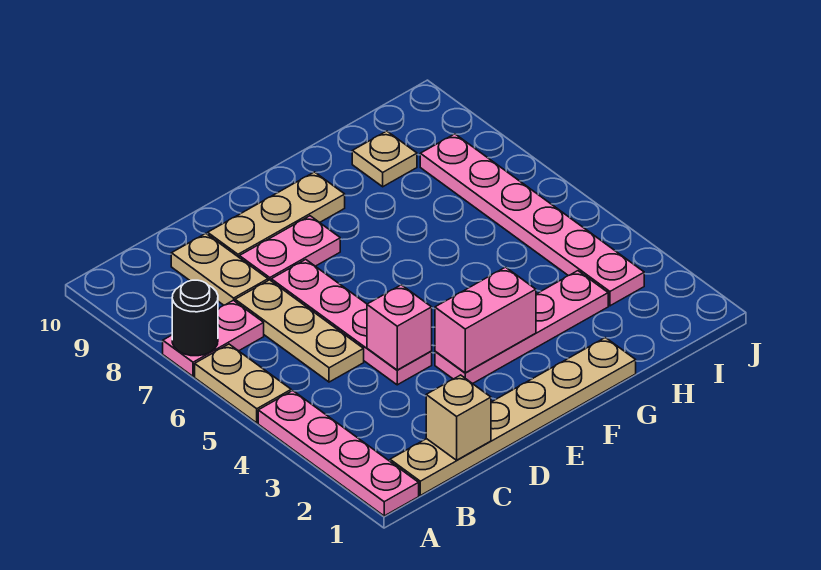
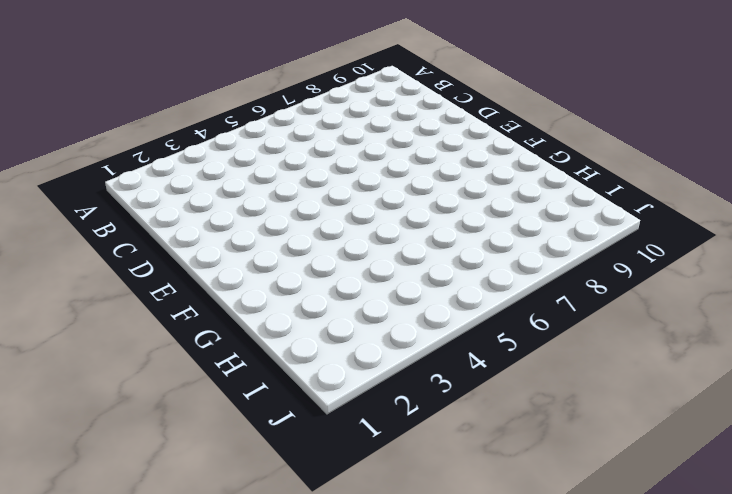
none -> pink plate A1:A4 level 1
none -> tan plate A5:A6 level 1
none -> pink plate A7:B7 level 1

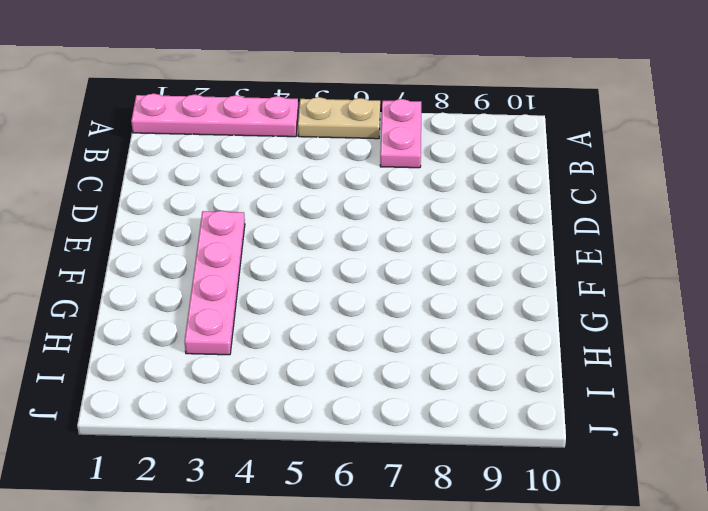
none -> tan plate B1:G1 level 1
none -> tan plate C5:C7 level 1
none -> tan plate C8:C9 level 1

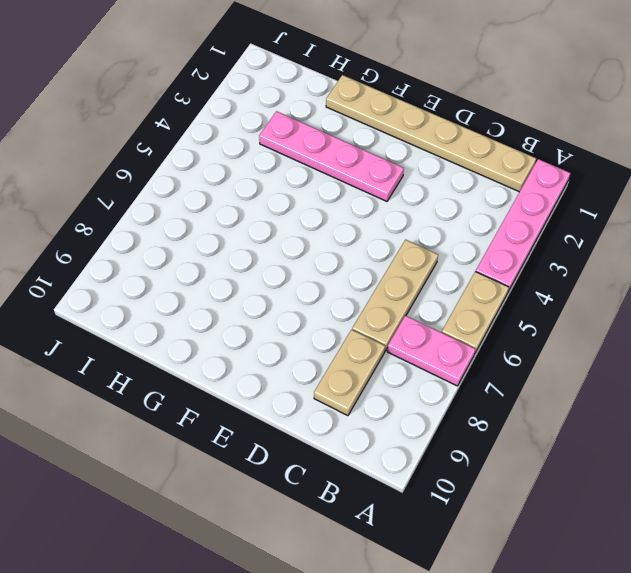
none -> pink plate D4:D7 level 1
none -> pink plate D8:E8 level 1
none -> tan plate D9:F9 level 1

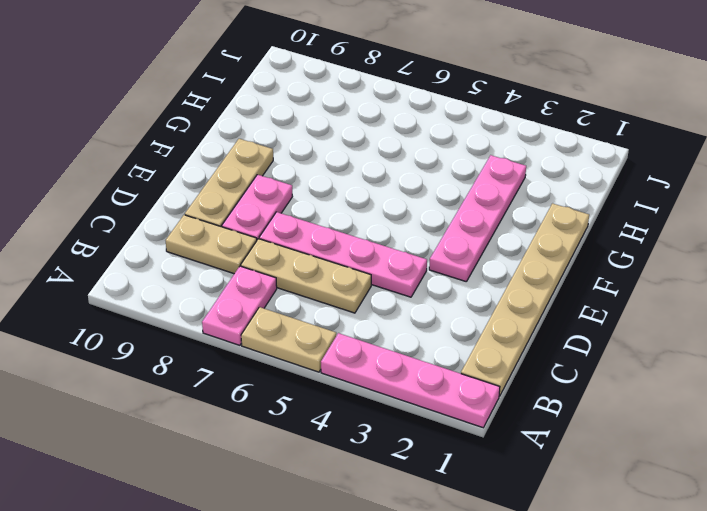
none -> tan plate H9 level 1
none -> pink plate I3:I8 level 1
none -> black round brick A7 level 2

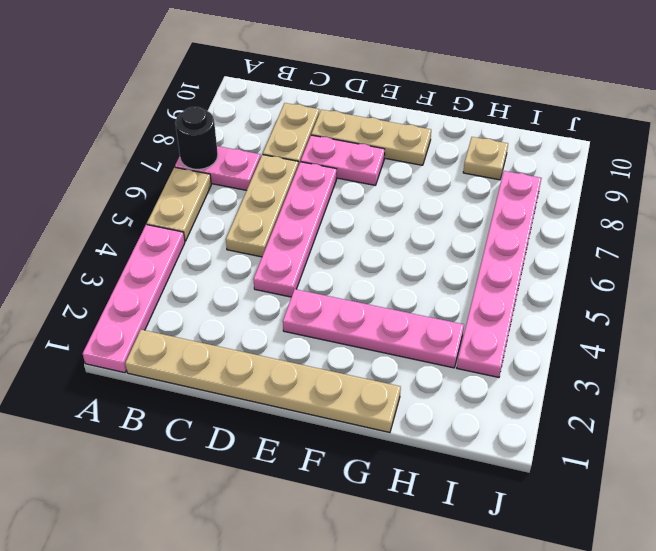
none -> tan brick C1 level 2
none -> pink brick D4 level 2
none -> pink brick E3:F3 level 2

